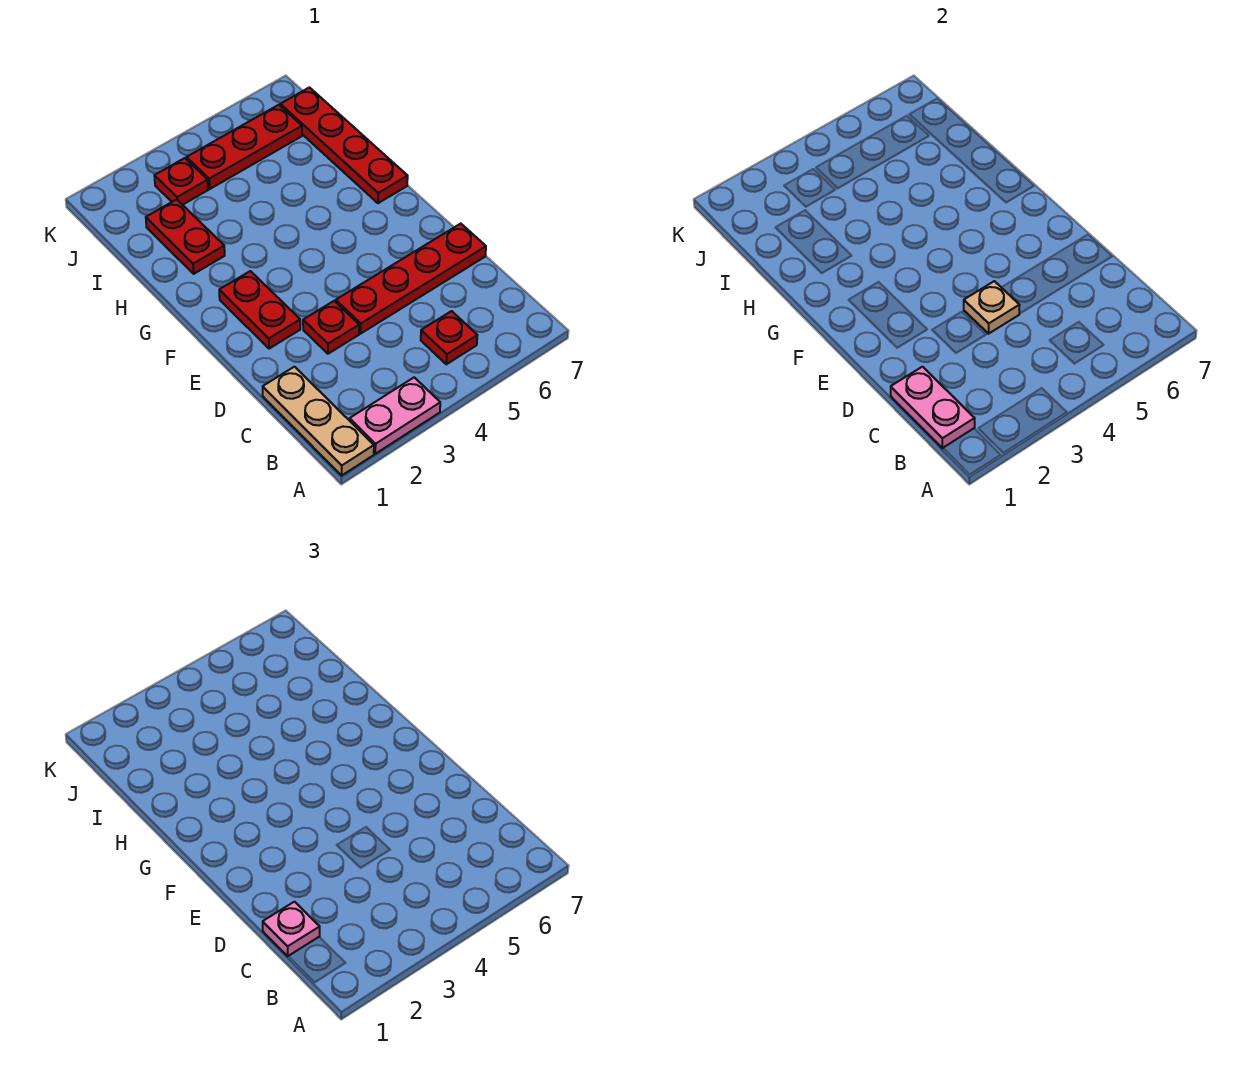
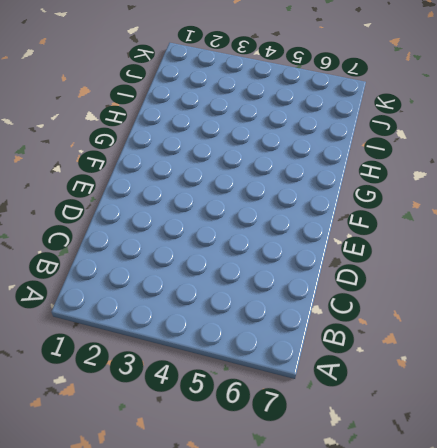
none -> tan plate A1:C1 level 1
none -> pink plate A2:A3 level 1
none -> red plate B5 level 1

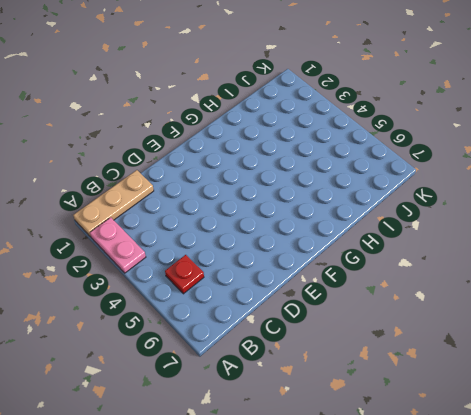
none -> red plate D3 level 1
none -> red plate D4:D7 level 1
none -> red plate E2:F2 level 1

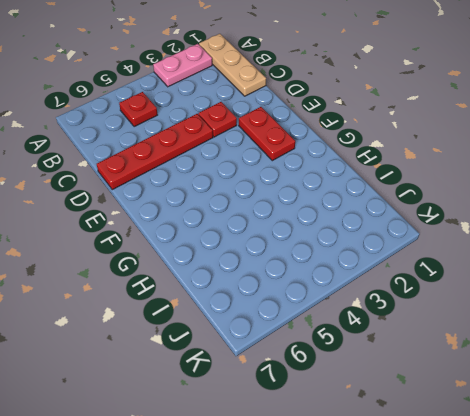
none -> red plate G7:J7 level 1
none -> red plate H2:I2 level 1
none -> red plate J3 level 1

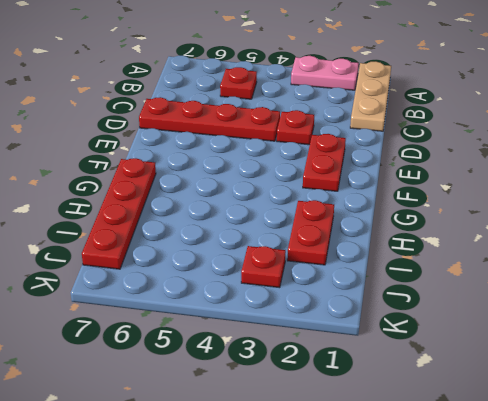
none -> red plate J4:J6 level 1
none -> pink plate B1:C1 level 2
none -> tan plate D4 level 2

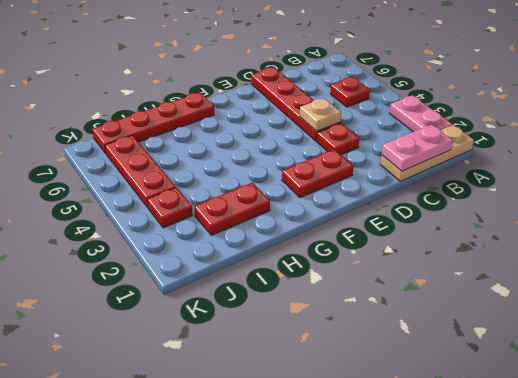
none -> pink plate C1 level 3

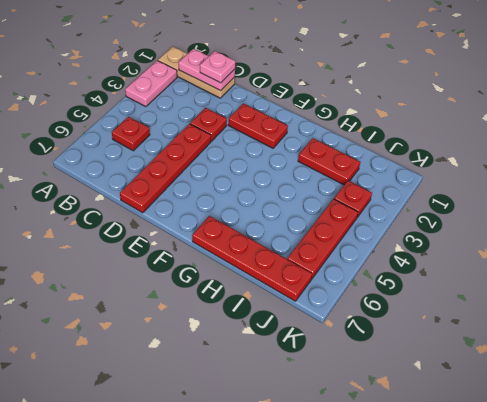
none -> tan plate D4 level 2

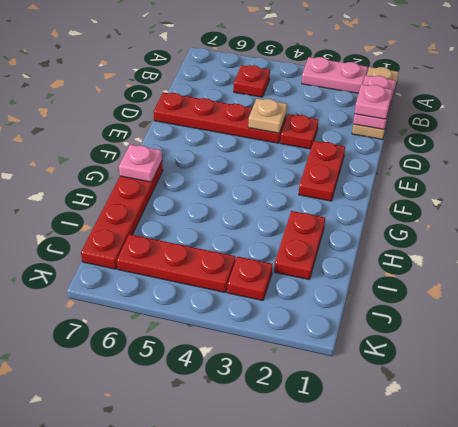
pink plate G7 level 2 -> none

